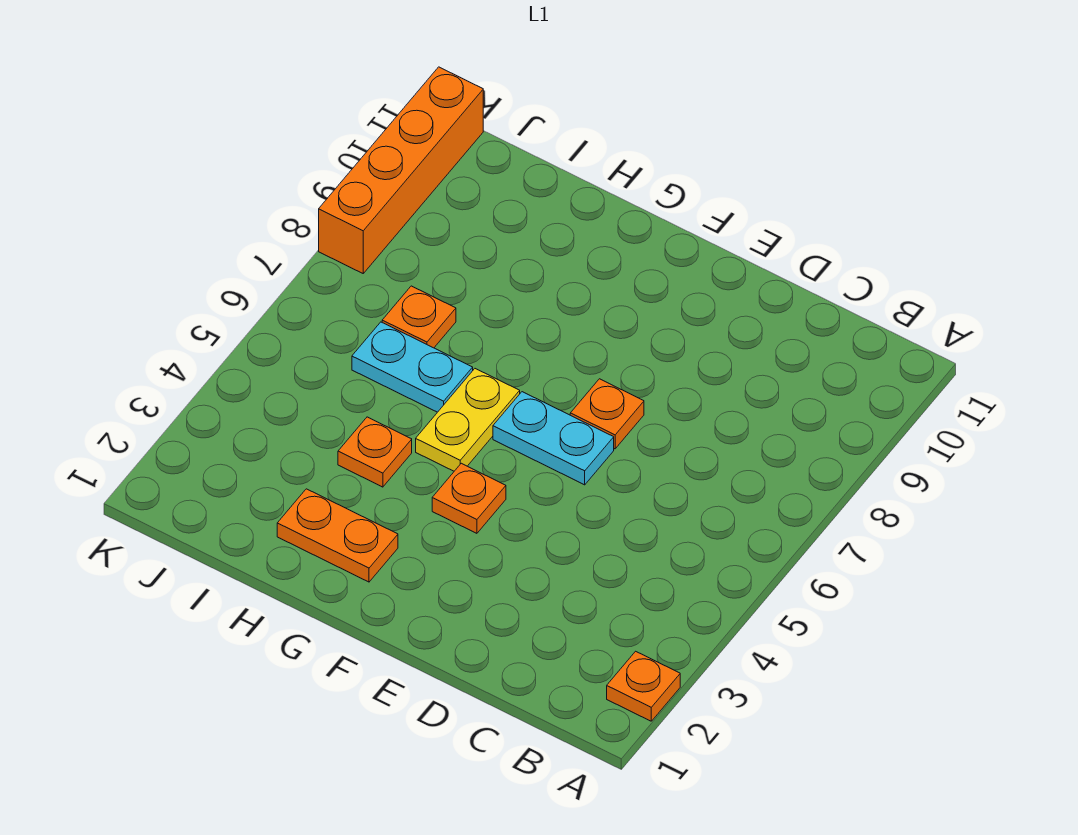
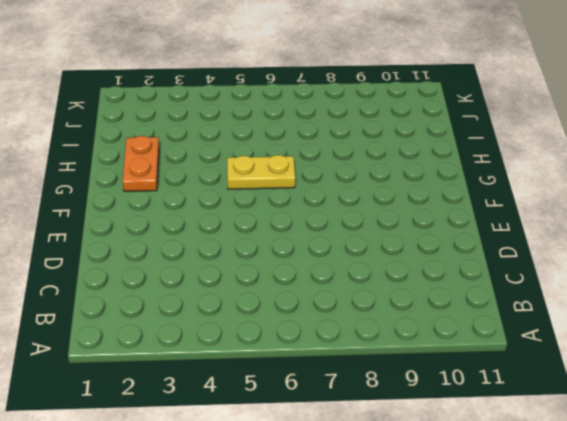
none -> orange plate A2 level 1
none -> cyan plate E6:F6 level 1

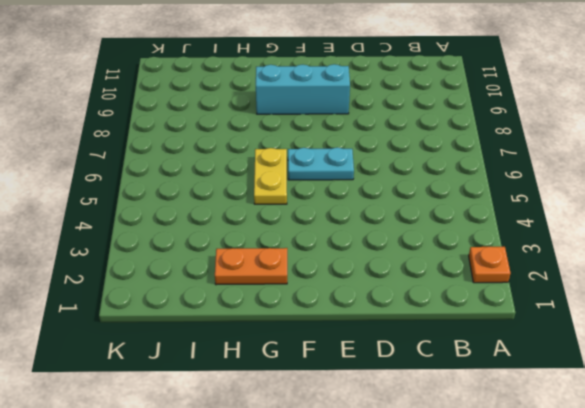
cyan brick E9:G9 level 1 -> none
none -> orange plate E7 level 1
none -> orange plate F4 level 1

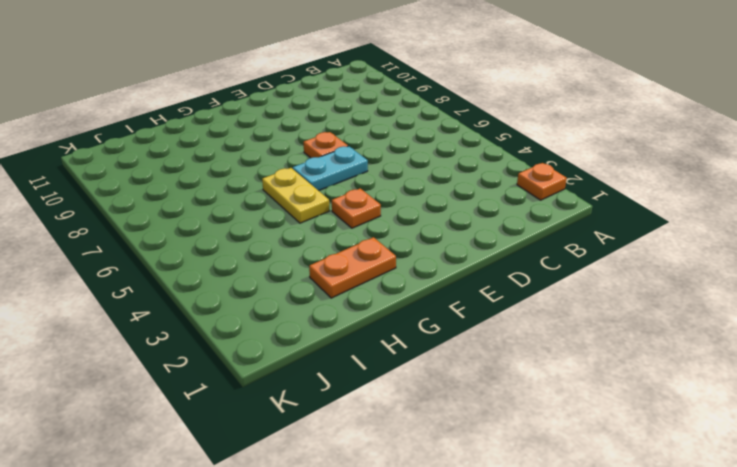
none -> orange plate H4 level 1
none -> cyan plate H6:I6 level 1

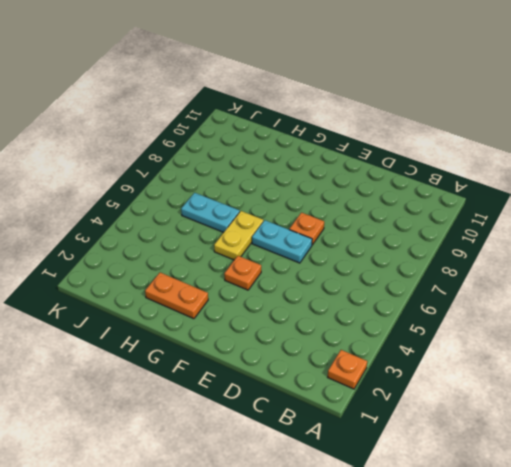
none -> orange plate H4 level 1
none -> orange plate I7 level 1

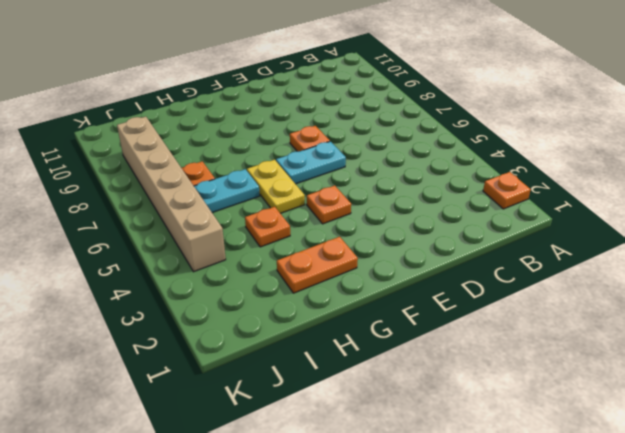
tan brick J4:J9 level 1 -> none
none -> orange brick K8:K11 level 1

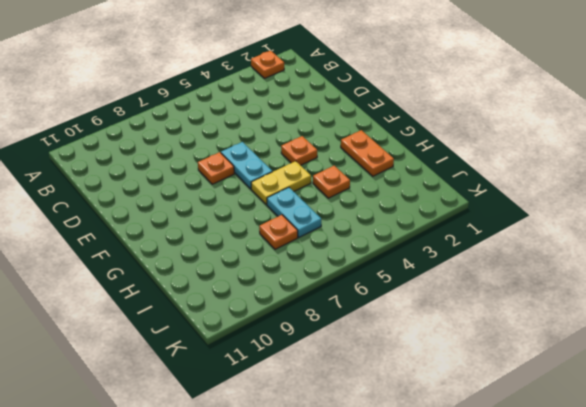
none -> orange brick K8:K11 level 1

